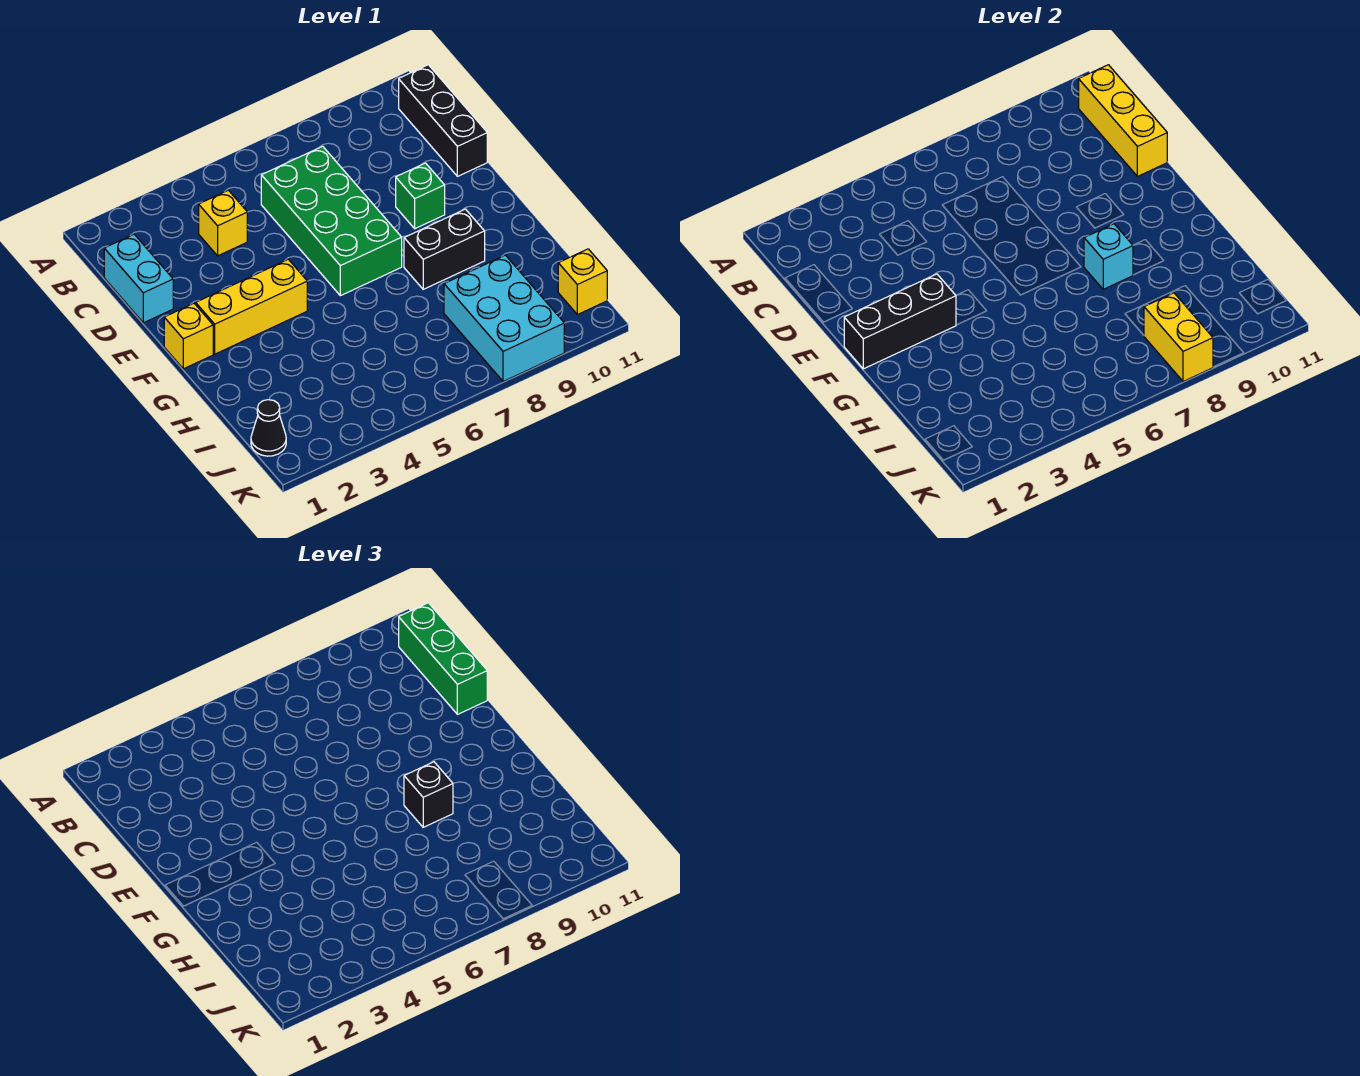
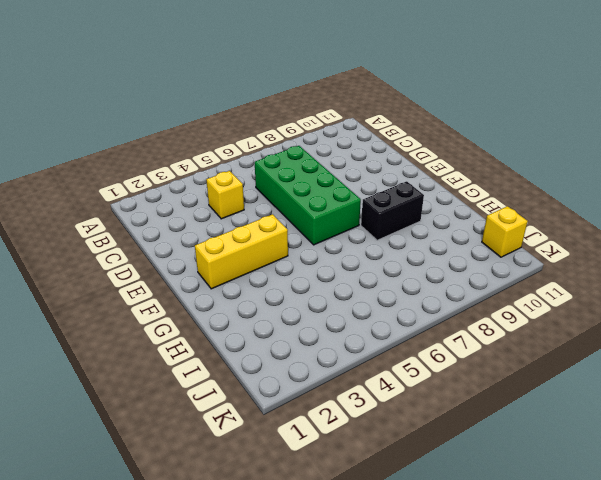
none -> black brick B11:D11 level 1
none -> cyan brick C1:D1 level 1
none -> green brick E9 level 1

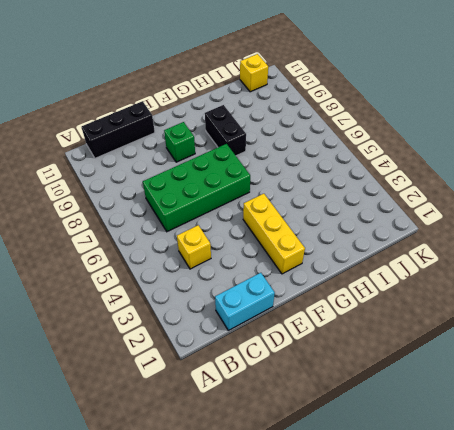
none -> yellow brick F1 level 1
none -> cyan brick I8:K9 level 1
none -> black cone J1 level 1

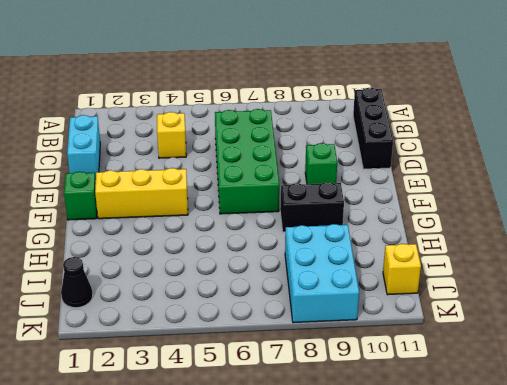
green brick F1 level 1 -> yellow brick F1 level 1
none -> yellow brick B11:D11 level 2
none -> black brick F1:F3 level 2
none -> cyan brick G8 level 2

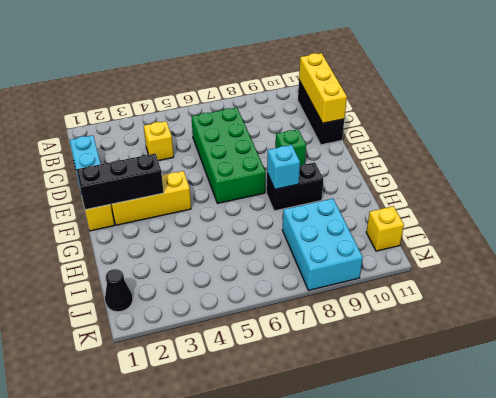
none -> yellow brick J8:K8 level 2
none -> green brick B11:D11 level 3
none -> black brick G8 level 3

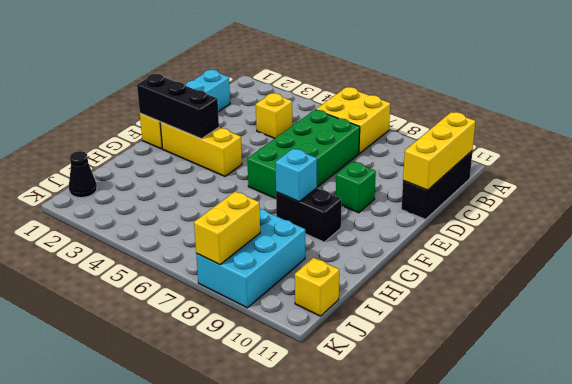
yellow brick A6:B7 level 1 -> none
none -> green brick B11:D11 level 3
none -> black brick G8 level 3

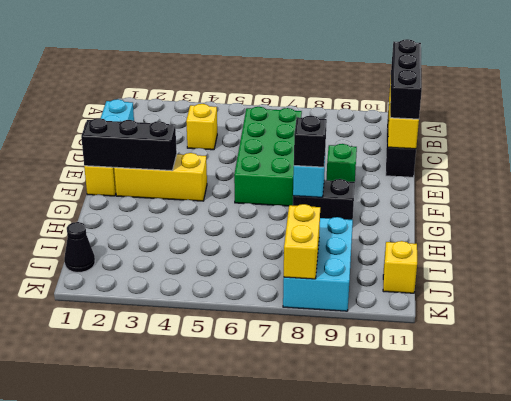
black brick B11:D11 level 3 -> green brick B11:D11 level 3

